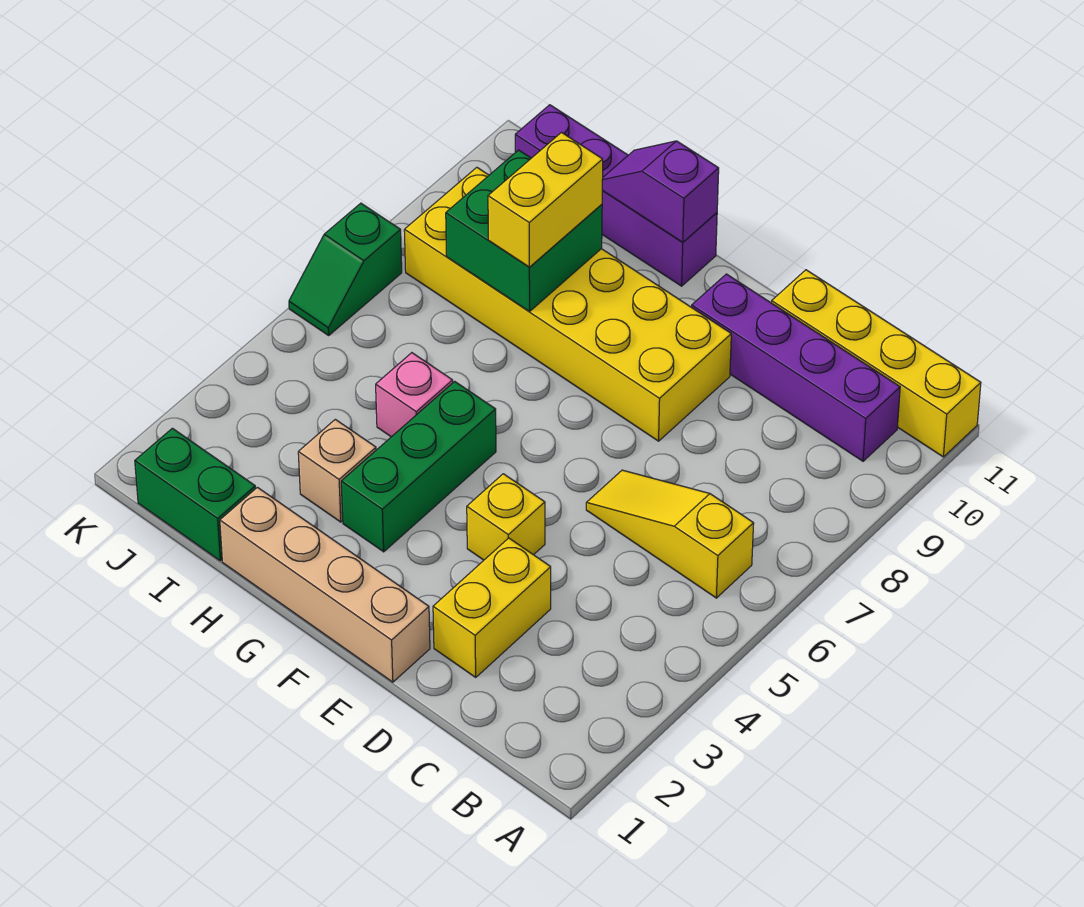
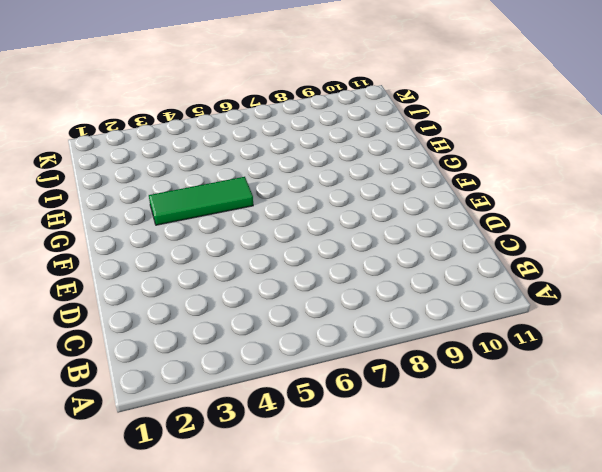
green tile G3:G5 level 1 -> green brick G3:G5 level 1
none -> yellow brick A11:D11 level 1
none -> yellow slope B6:D6 level 1 top B
none -> purple brick B10:E10 level 1

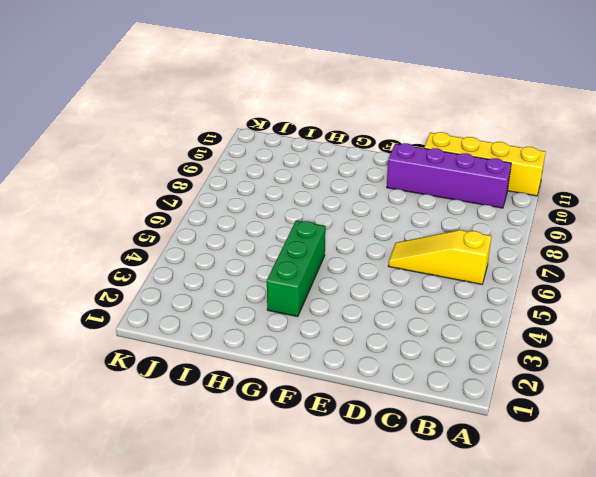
none -> yellow brick D2:D3 level 1
none -> tan brick E1:H1 level 1
none -> yellow brick E4 level 1

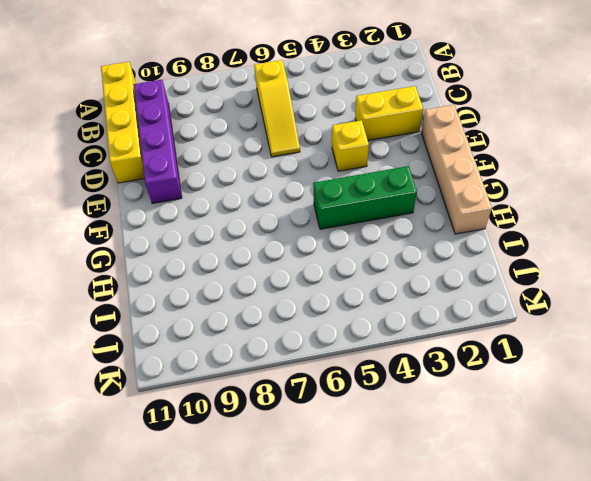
none -> yellow brick E8:J9 level 1
none -> purple brick G11:J11 level 1
none -> tan brick H3 level 1

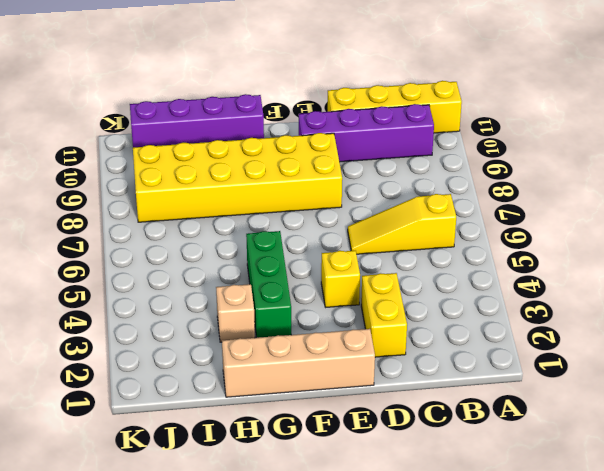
none -> pink brick H5 level 1
none -> green brick I1:J1 level 1
none -> green slope K6:K7 level 1 top 7

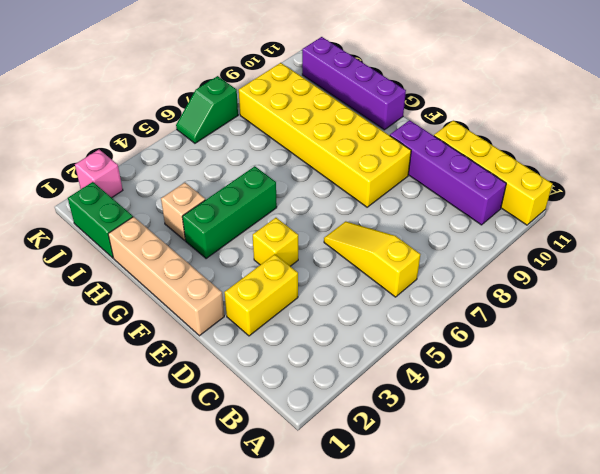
pink brick K2 level 1 -> pink brick H5 level 1
none -> purple slope G11:H11 level 2 top G
none -> green brick H8:I9 level 2
none -> yellow brick H8:H9 level 3

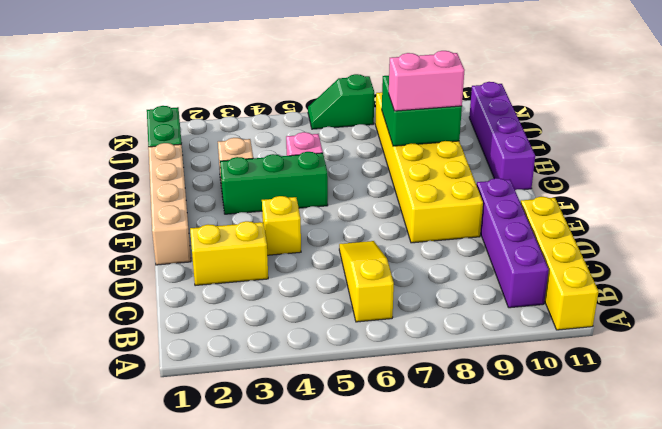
pink brick H8:H9 level 3 -> yellow brick H8:H9 level 3
none -> purple slope G11:H11 level 2 top G

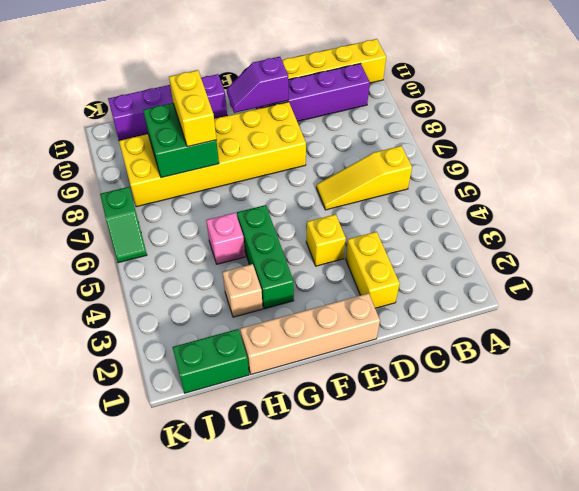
purple slope E10:F10 level 2 top E -> purple slope G11:H11 level 2 top G

